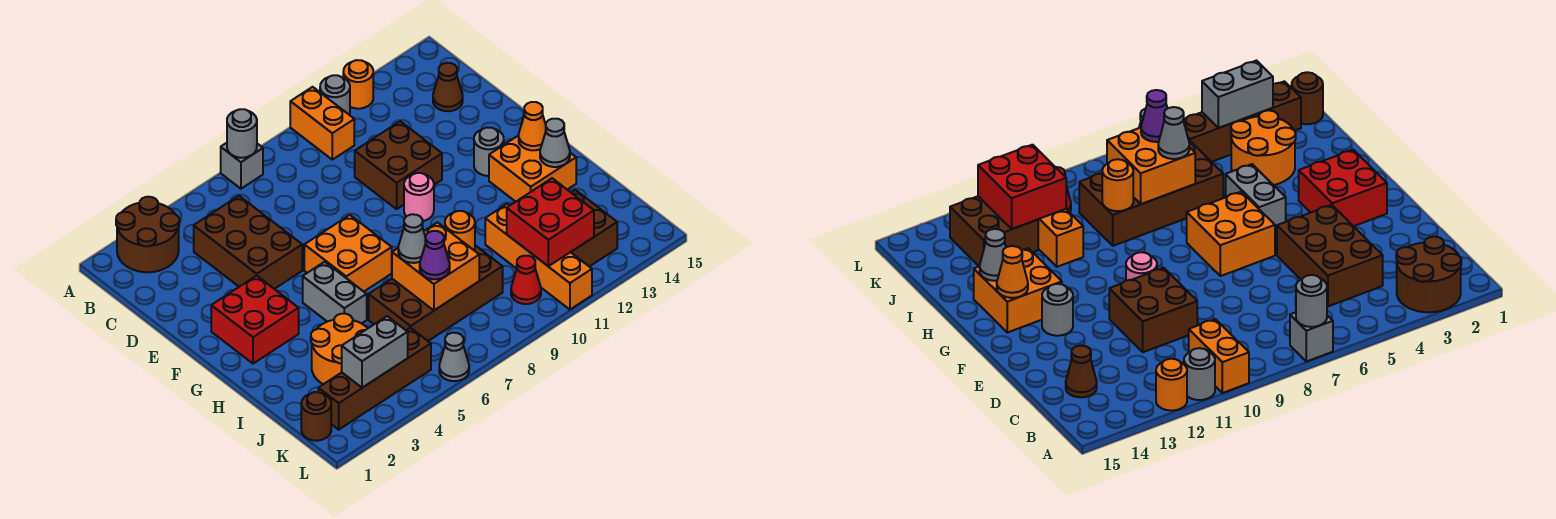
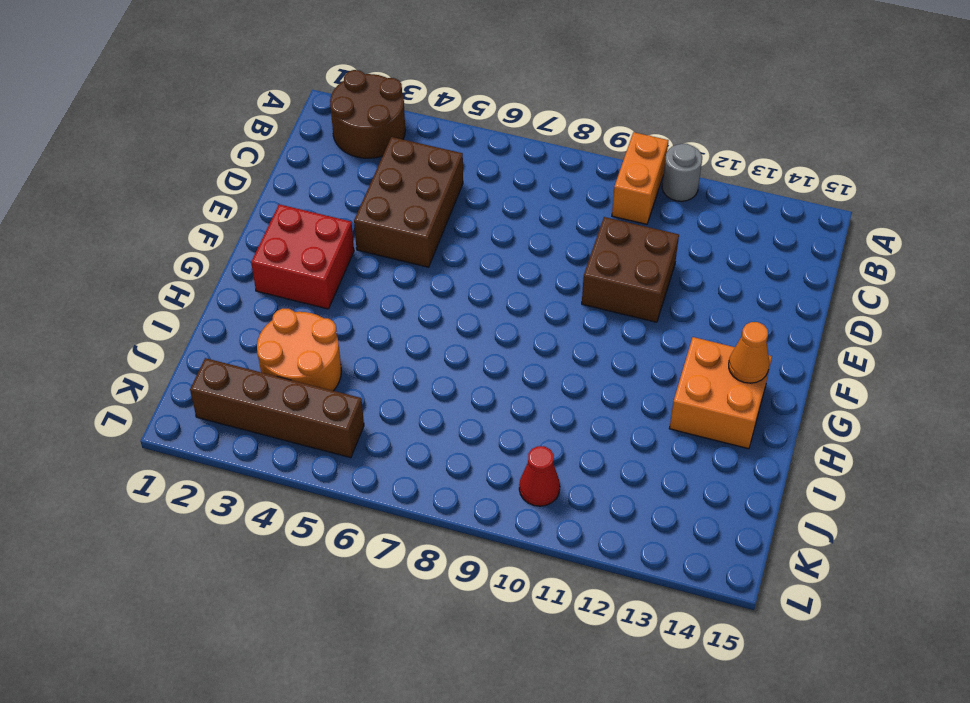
none -> grey brick A7 level 1
none -> orange round brick A12 level 1
none -> brown cone C14 level 1
none -> orange brick F6:G7 level 1

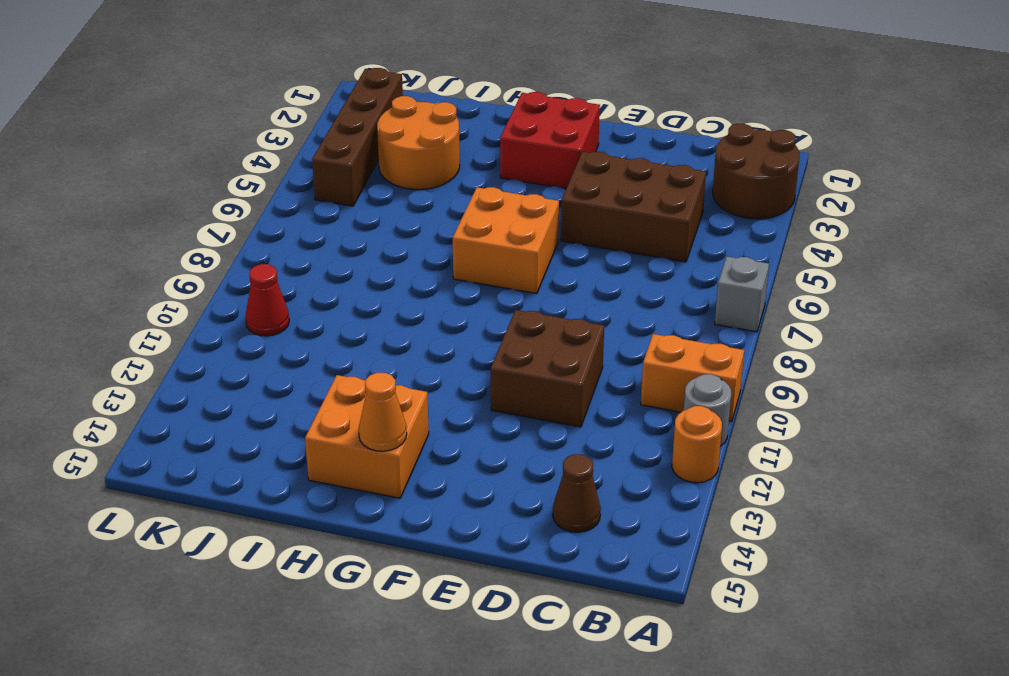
none -> pink round brick F10 level 1
none -> grey round brick F13 level 1
none -> grey brick G5:H5 level 1
none -> brown brick I6:J9 level 1

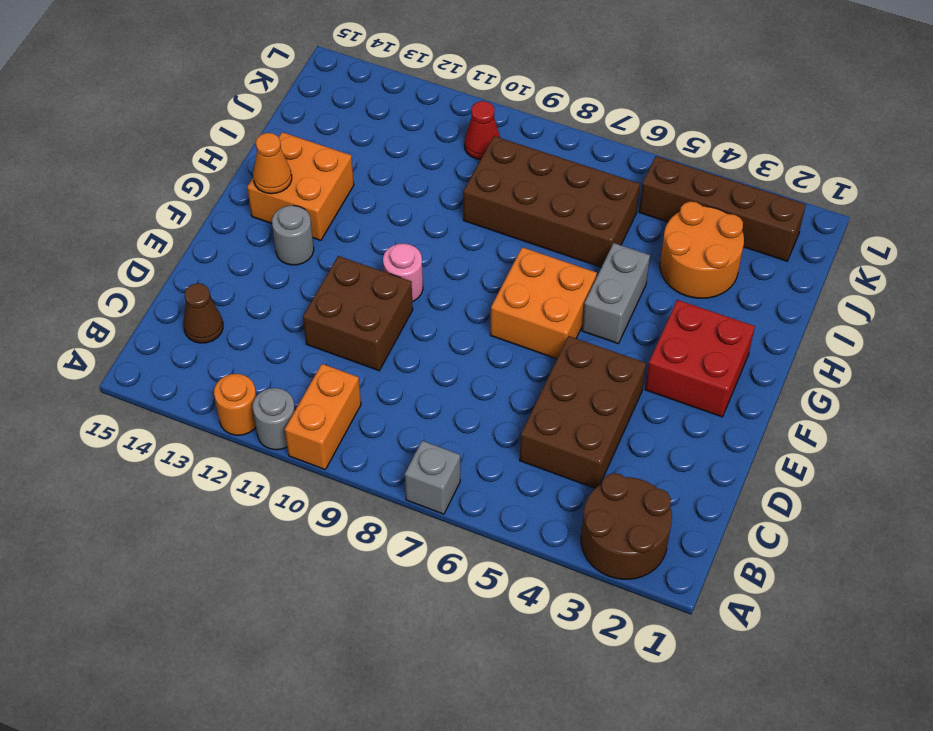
none -> orange brick I11:L11 level 1
none -> brown brick J12:K13 level 1
none -> brown round brick K1 level 1
none -> grey cone L6 level 1

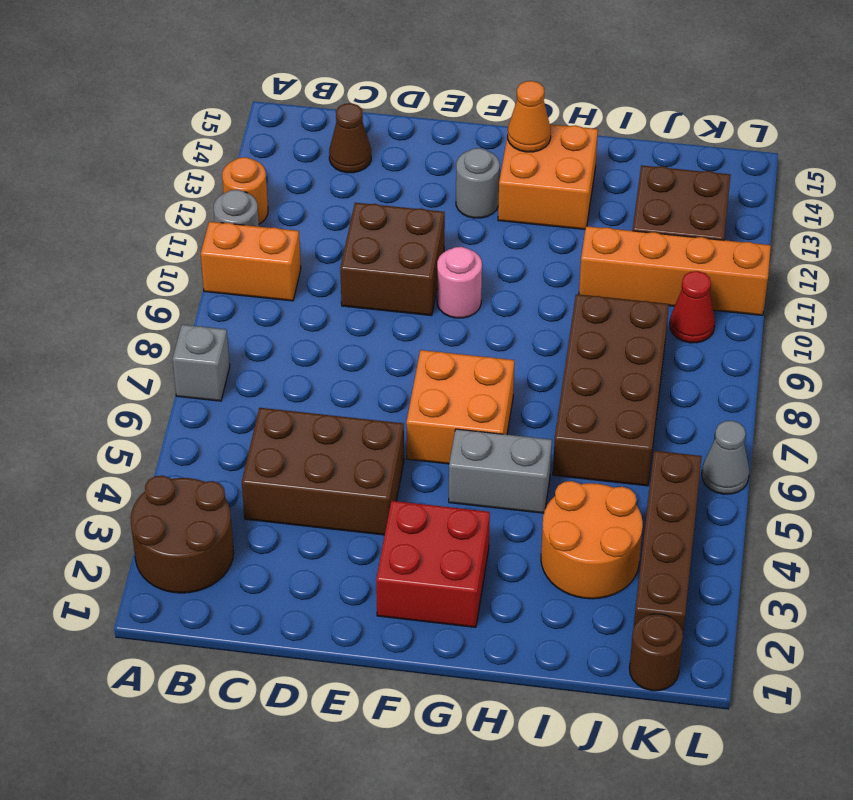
none -> grey round brick A7 level 2
none -> grey cone H14 level 2
none -> orange brick I7:J8 level 2
none -> orange round brick I9 level 2

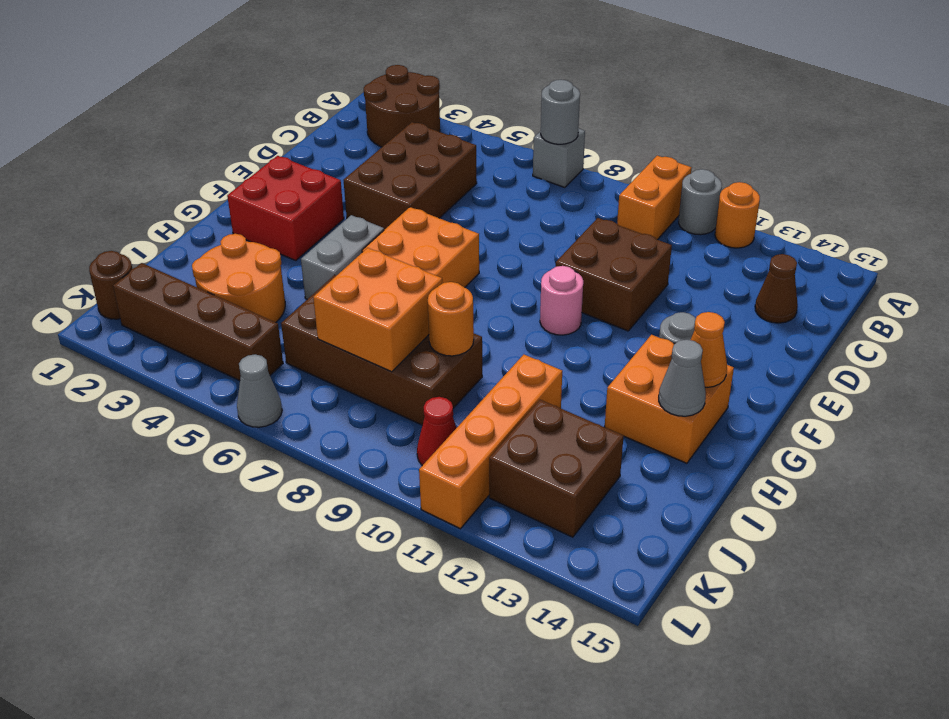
none -> red brick J11:K12 level 2
none -> grey brick K3:K4 level 2
none -> grey cone I7 level 3
none -> purple cone J7 level 3

